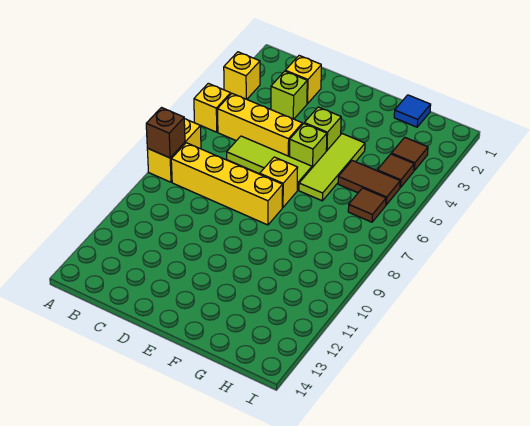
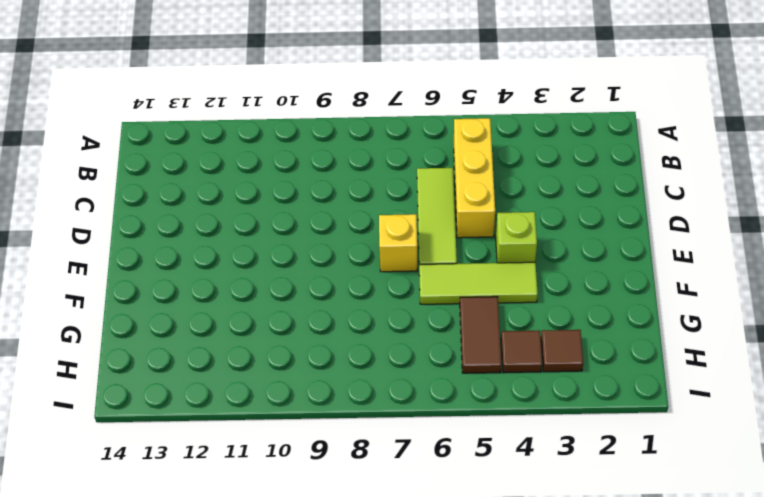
none -> yellow brick A3 level 1
none -> yellow brick A5 level 1
none -> yellow brick A7:A8 level 1

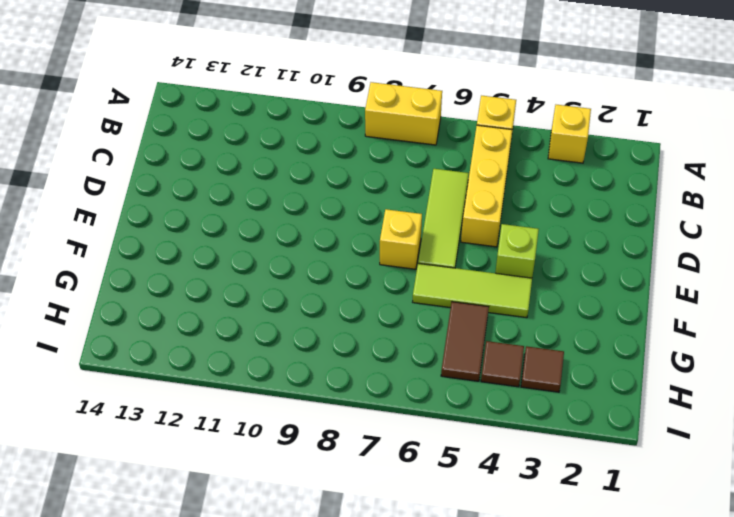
none -> yellow brick B8:E8 level 1
none -> yellow brick C2 level 1
none -> lime brick C3 level 1

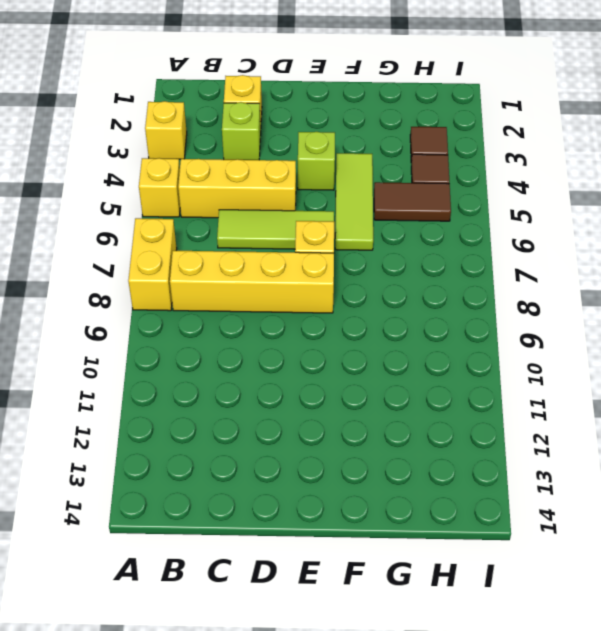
none -> lime brick E5 level 1
none -> blue tile G1 level 1
none -> brown tile H6 level 1

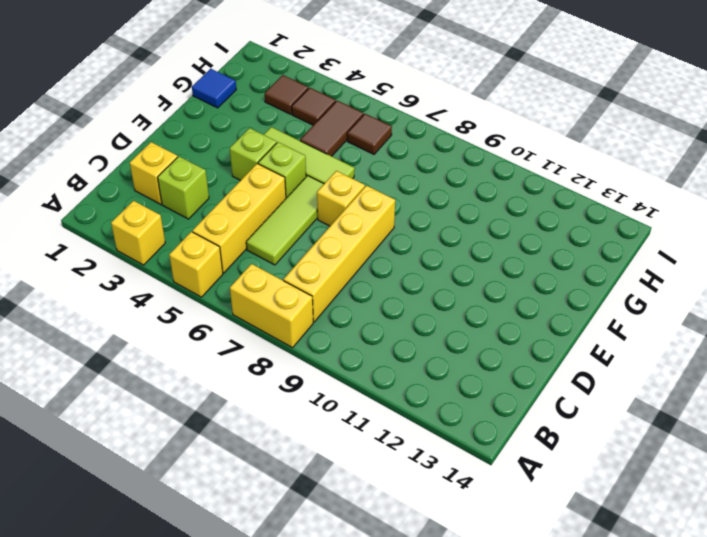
none -> brown brick A8 level 2

